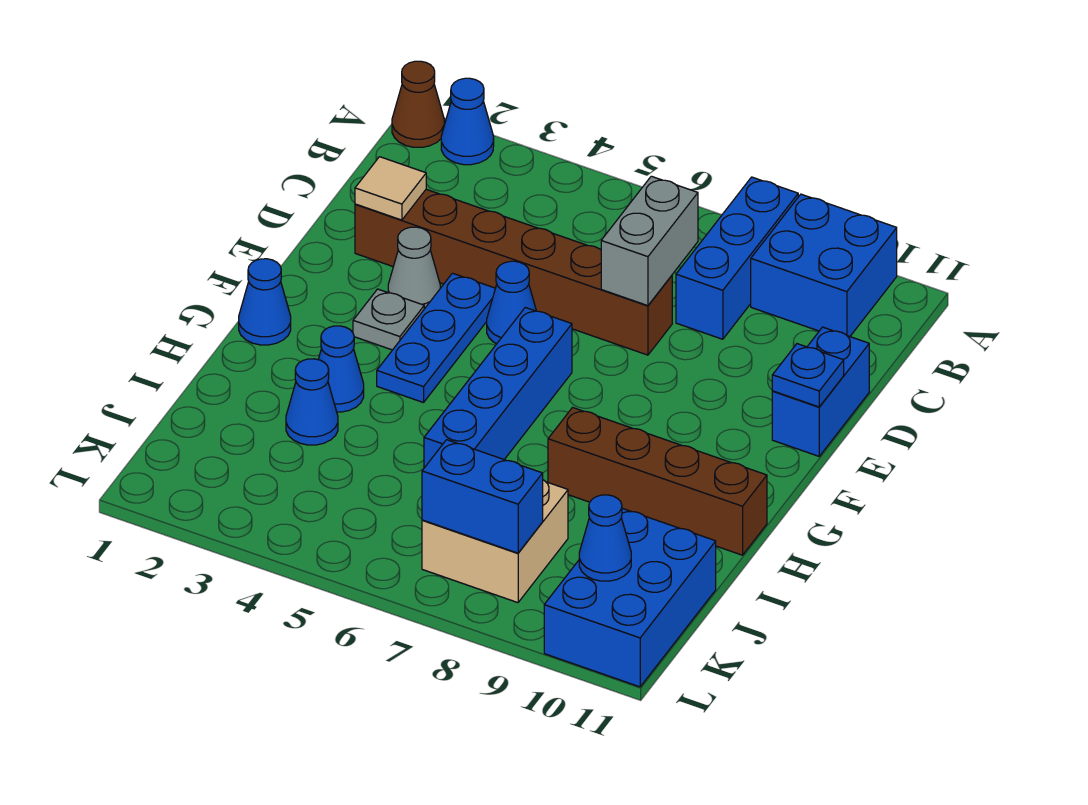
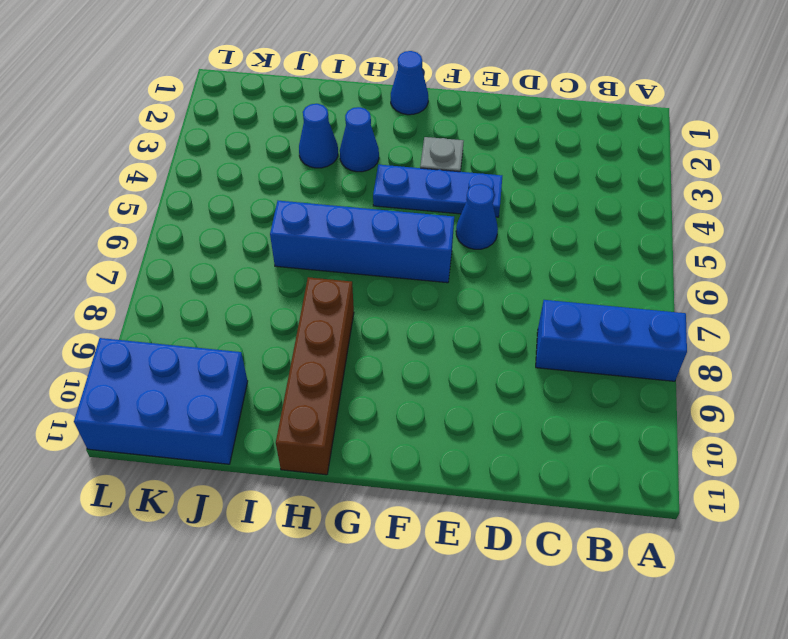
none -> brown cone A1 level 1
none -> blue cone A2 level 1
none -> blue brick A9:B10 level 1

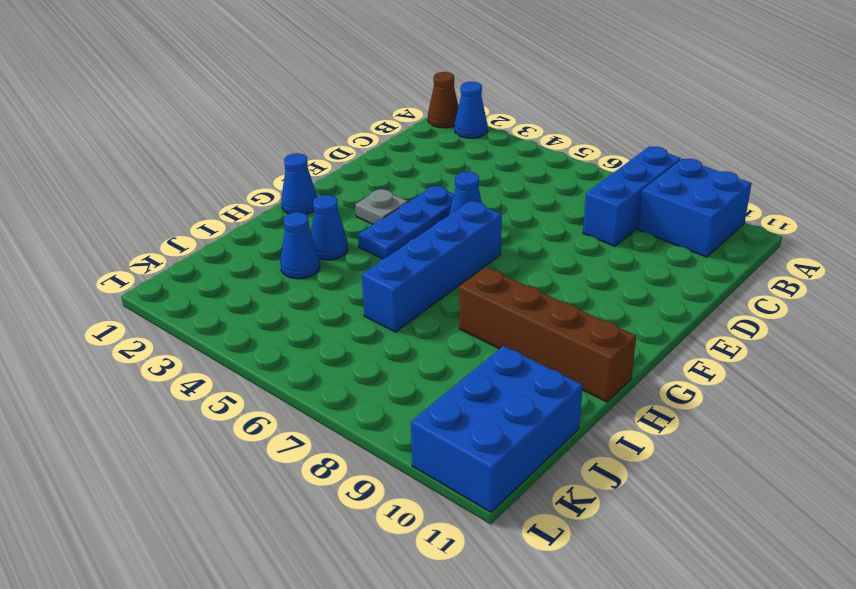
none -> brown brick D2:D7 level 1
none -> blue brick D11:E11 level 1
none -> grey cone E3 level 1

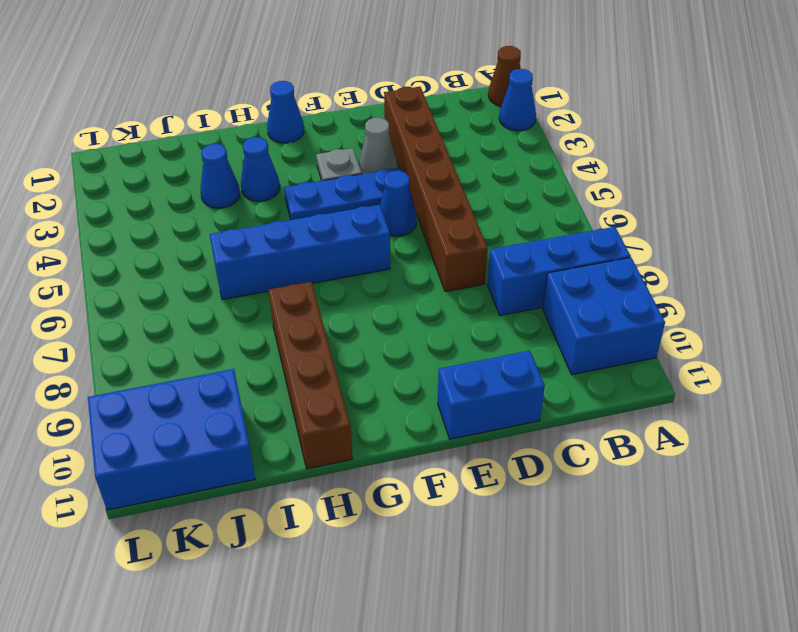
none -> tan brick J7:K8 level 1
none -> grey brick C7:D7 level 2
none -> tan tile D2 level 2

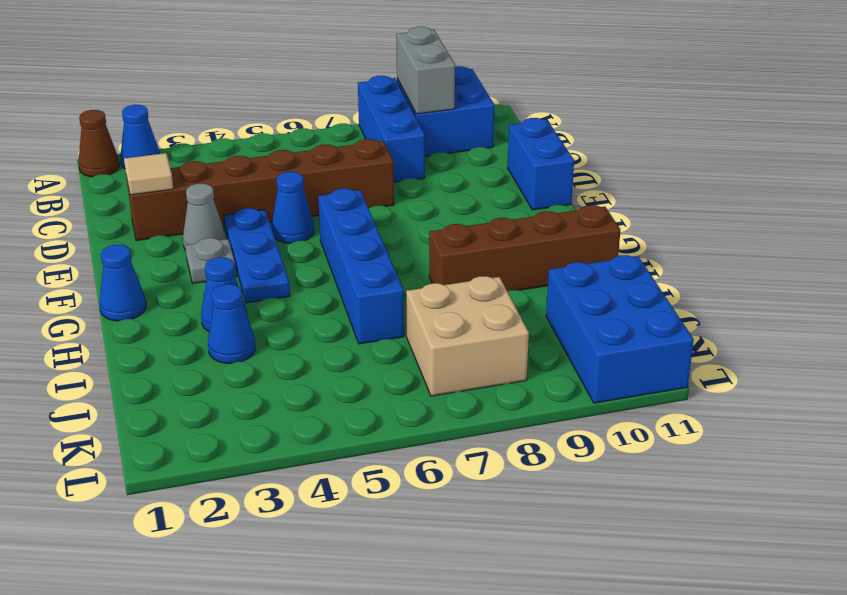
grey brick A9:B9 level 2 -> grey brick C7:D7 level 2
none -> blue plate E11 level 2
none -> blue brick K7:K8 level 2
none -> blue cone K10 level 2

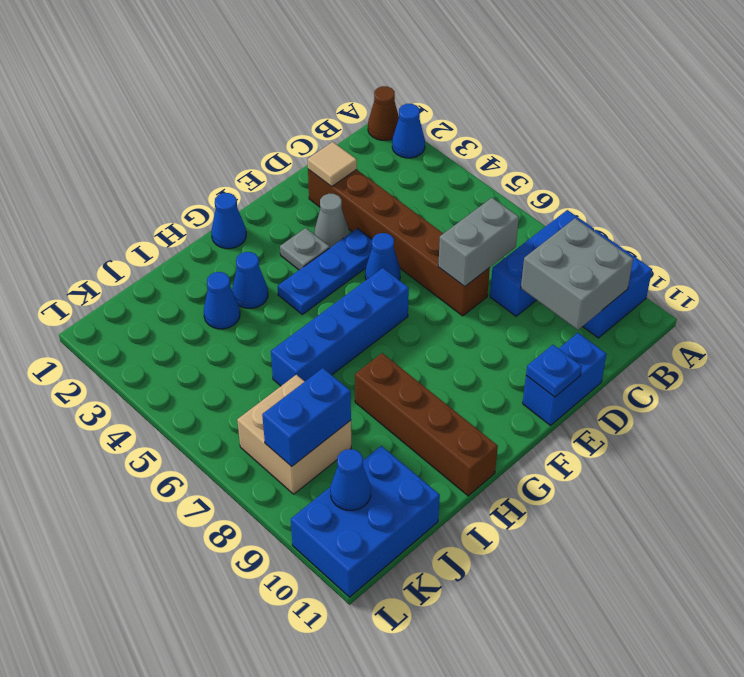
grey brick B9:C10 level 2 -> none
blue brick J8:K8 level 2 -> blue brick K7:K8 level 2

